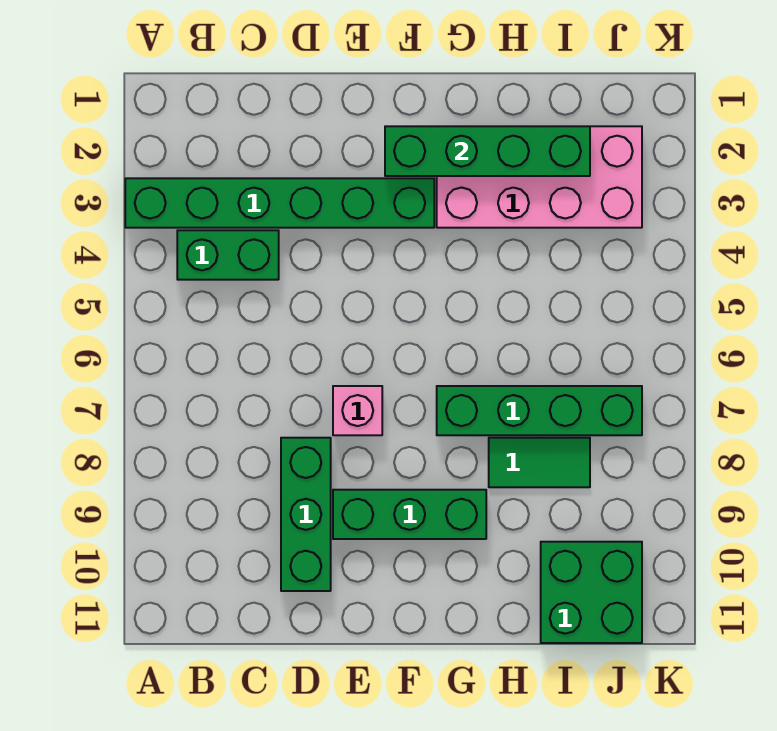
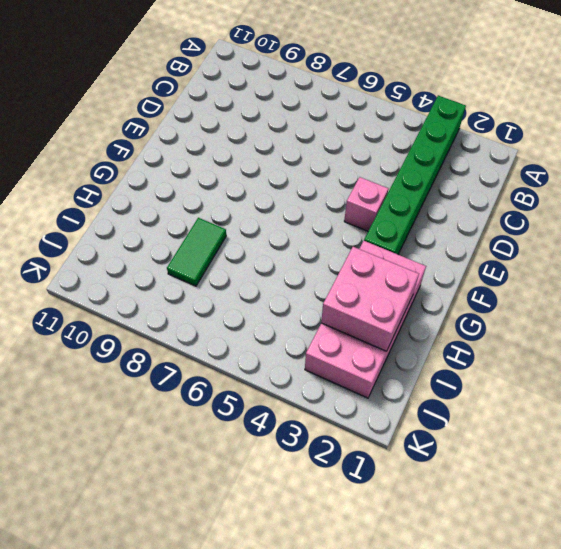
pink brick E4 level 1 -> pink brick E7 level 1
pink brick H2:I3 level 2 -> green brick F2:I2 level 2
none -> green brick B4:C4 level 1
none -> green brick D8:D10 level 1

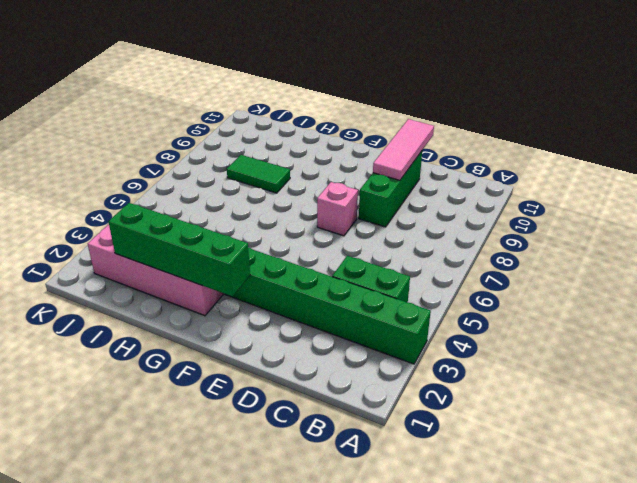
pink tile D9:D11 level 2 -> none
none -> green brick E9:G9 level 1
none -> green brick G7:J7 level 1

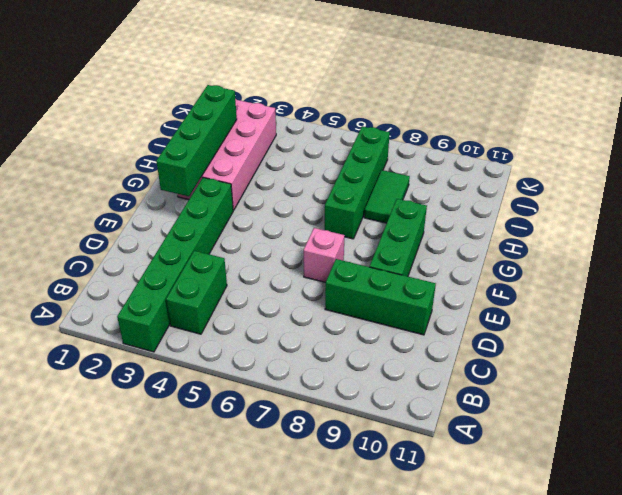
none -> green brick I10:J11 level 1

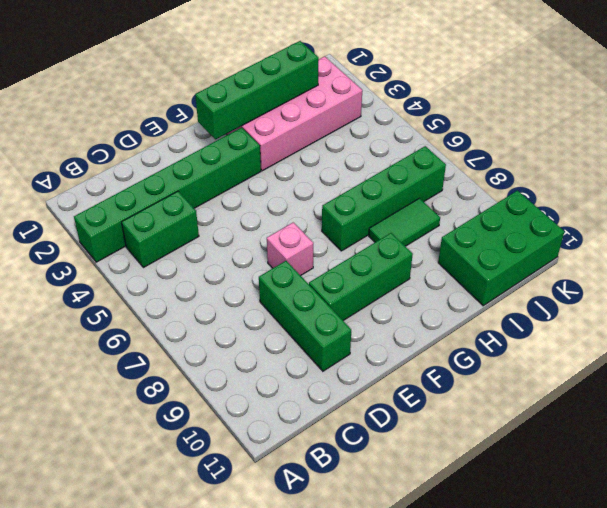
green brick I10:K11 level 1 -> green brick I10:J11 level 1

